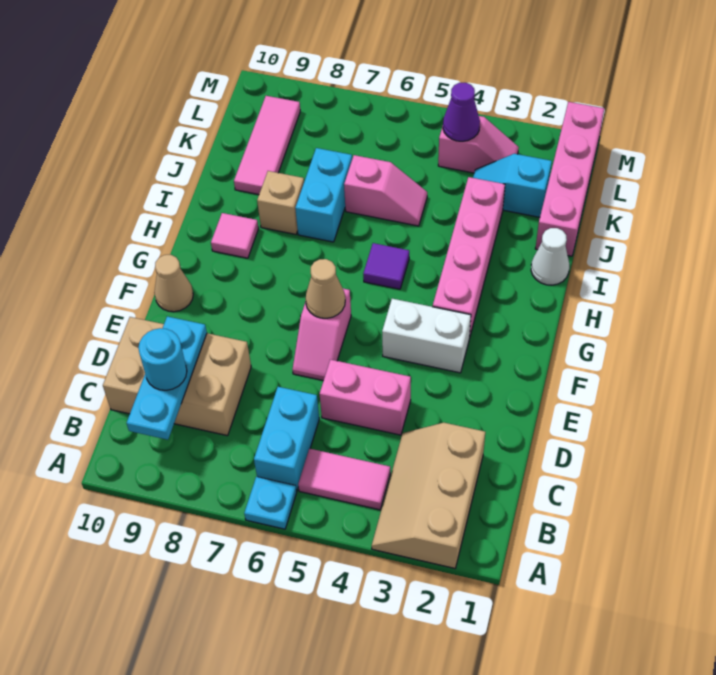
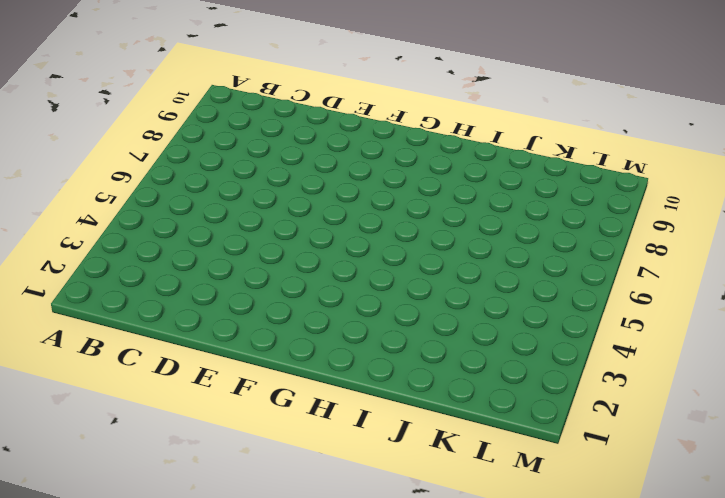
none -> tan slope A2:C3 level 1 top 2
none -> cyan plate A6 level 1
none -> pink tile B4:B5 level 1

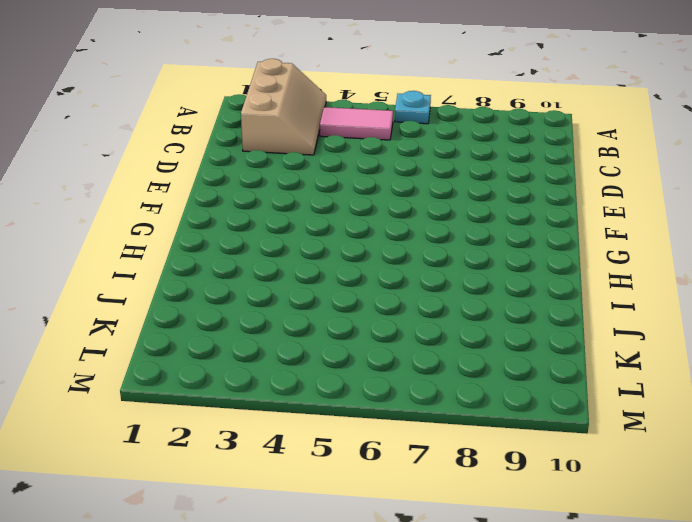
none -> cyan brick B6:C6 level 1
none -> tan brick C8:D10 level 1
none -> pink brick D4:D5 level 1

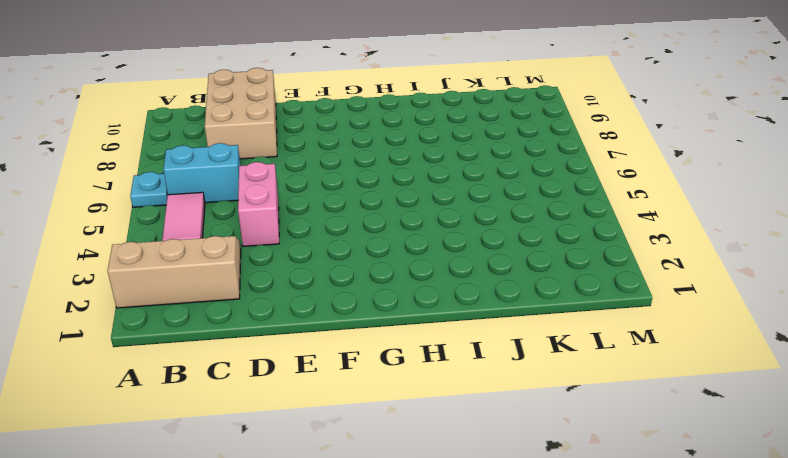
none -> pink slope E6:F6 level 1 top F
none -> white brick F3:F4 level 1
none -> tan cone F10 level 1

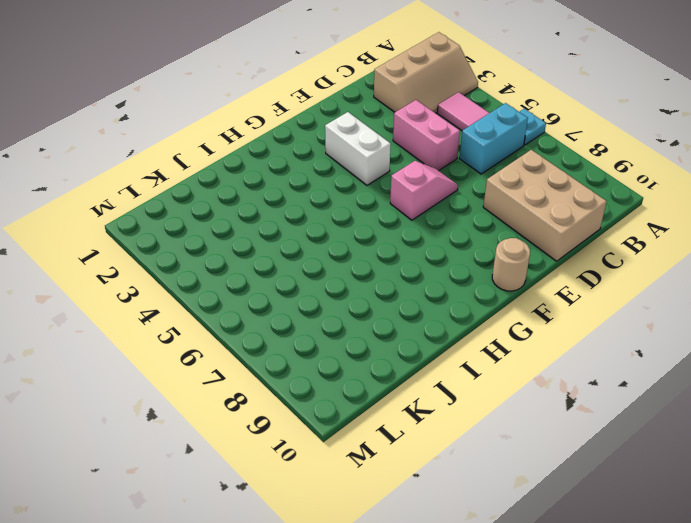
tan round brick F10 level 1 -> tan cone F10 level 1
none -> pink brick G3:J3 level 1
none -> purple tile H5 level 1
none -> pink tile H9 level 1

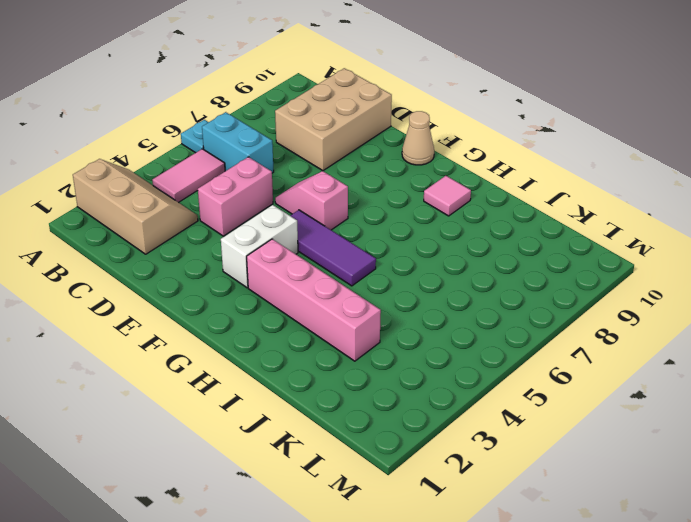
purple tile F5:H5 level 1 -> purple tile H5 level 1
none -> white cone I1 level 1
none -> cyan brick I7:J7 level 1
none -> tan brick I8 level 1

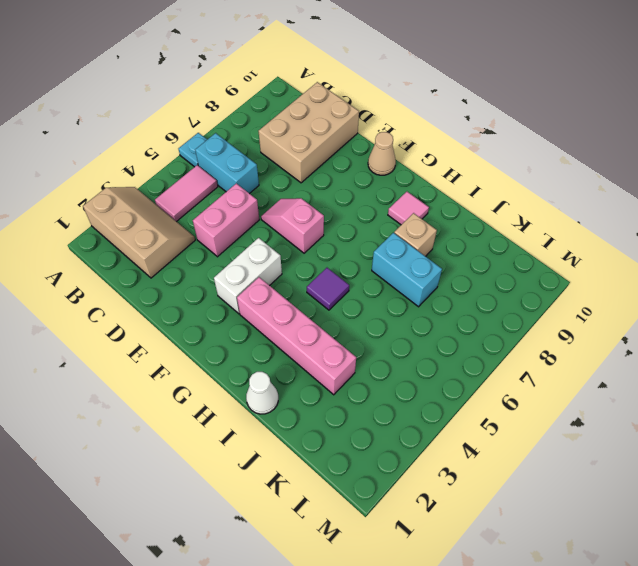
none -> pink brick J1:M1 level 1
none -> pink slope J5:J6 level 1 top 6
none -> pink tile J9:L9 level 1

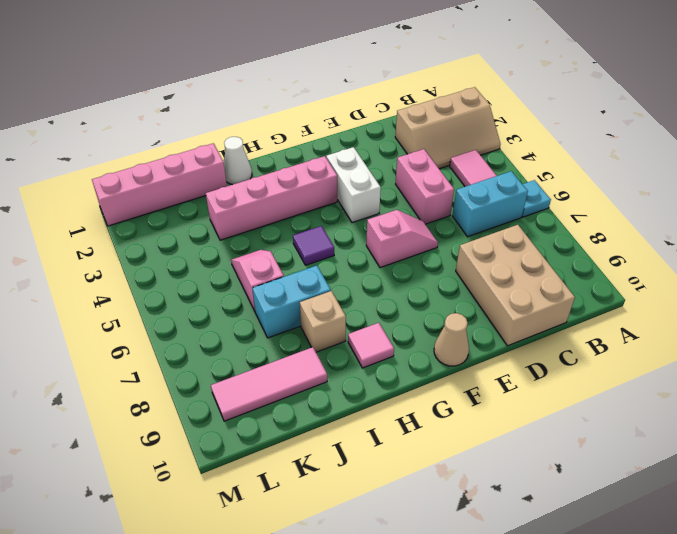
none -> cyan slope K2:K3 level 1 top 2
none -> pink slope L3:L4 level 1 top 4
none -> cyan plate B9:D9 level 2

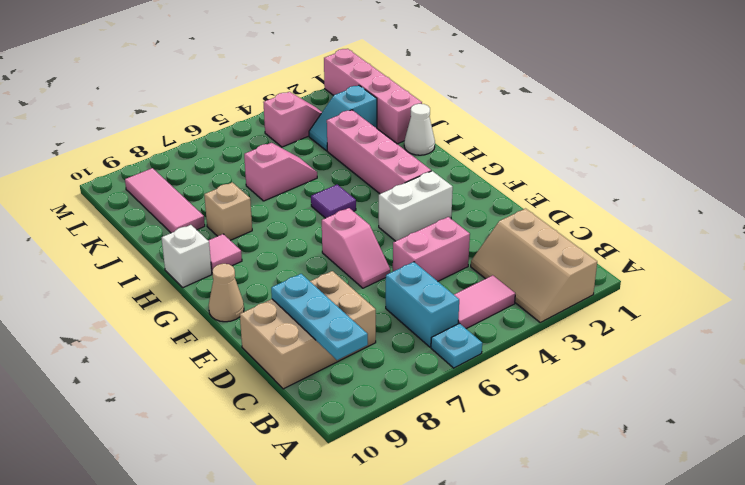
white brick H10 level 1 -> none
none -> cyan brick I7:J7 level 1
none -> tan cone F6 level 2
none -> purple cone L4 level 2

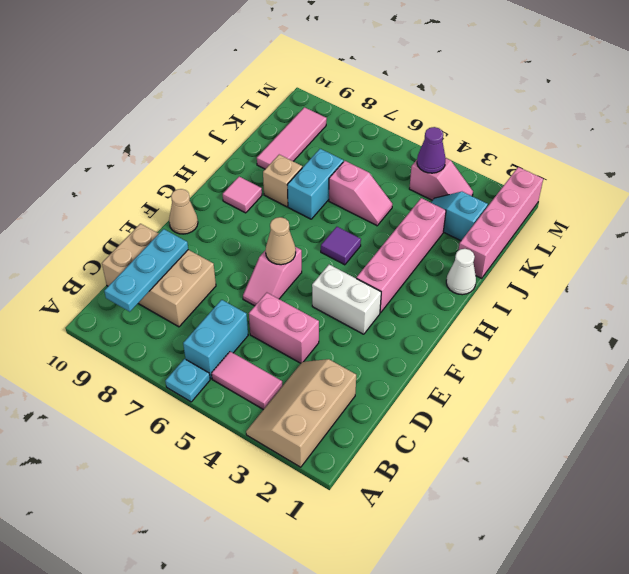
none -> cyan round brick C9 level 3

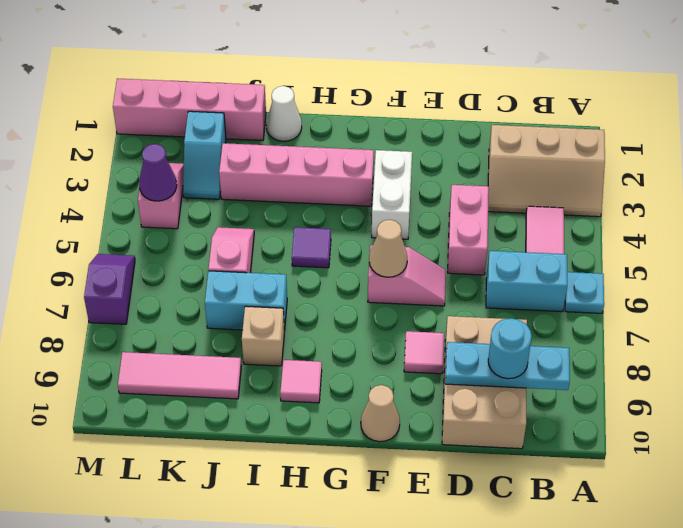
pink tile E8 level 1 -> none
purple slope M6:M7 level 1 top 7 -> none

